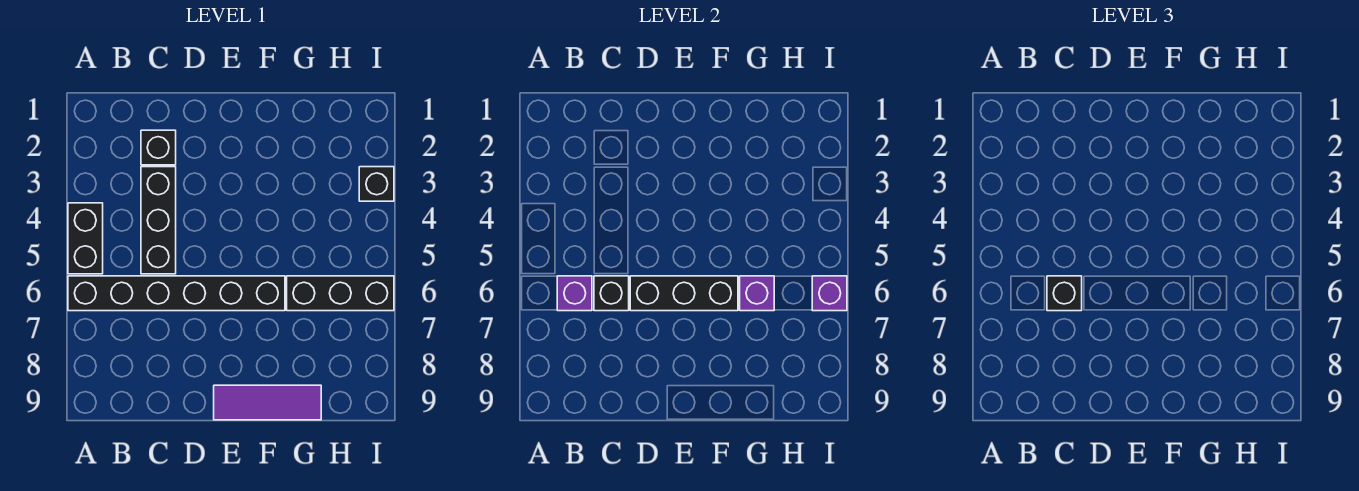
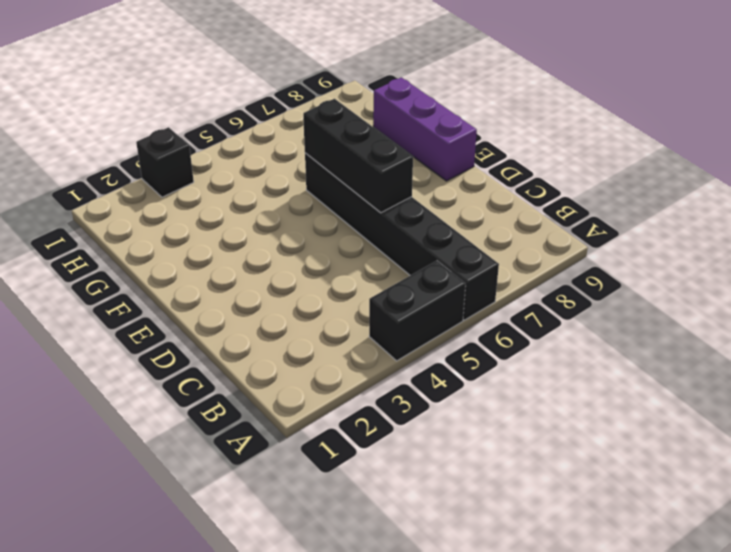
purple brick E9:G9 level 1 -> purple tile E9:G9 level 1
none -> black brick C2 level 1
none -> black brick C3:C5 level 1
none -> black brick G6:I6 level 1

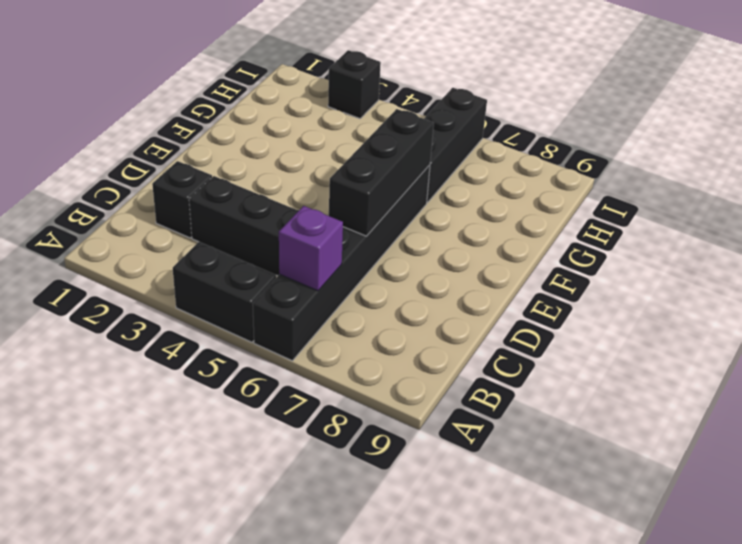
none -> purple tile E9:G9 level 1
none -> black brick C6 level 2
none -> purple brick G6 level 2

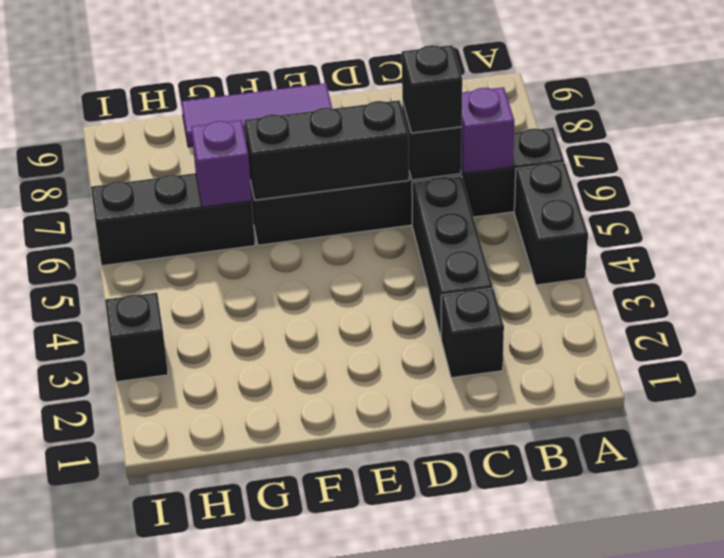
none -> purple brick I6 level 2

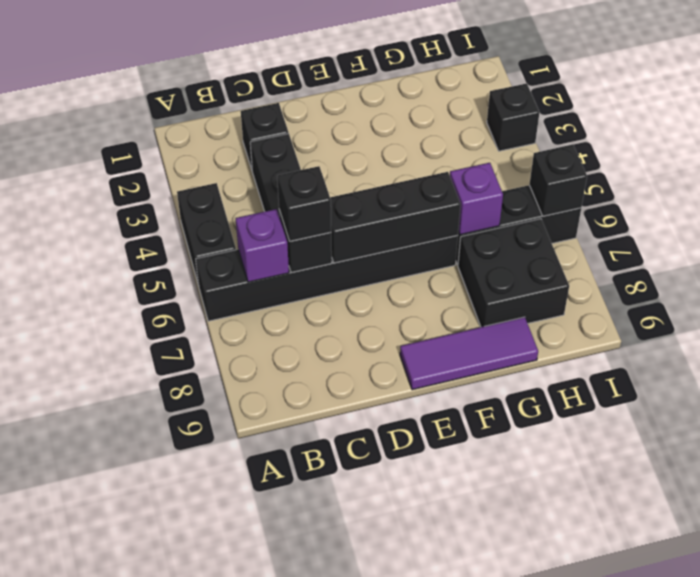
black brick G7:H8 level 1 -> none
black brick I6 level 2 -> purple brick I6 level 2

